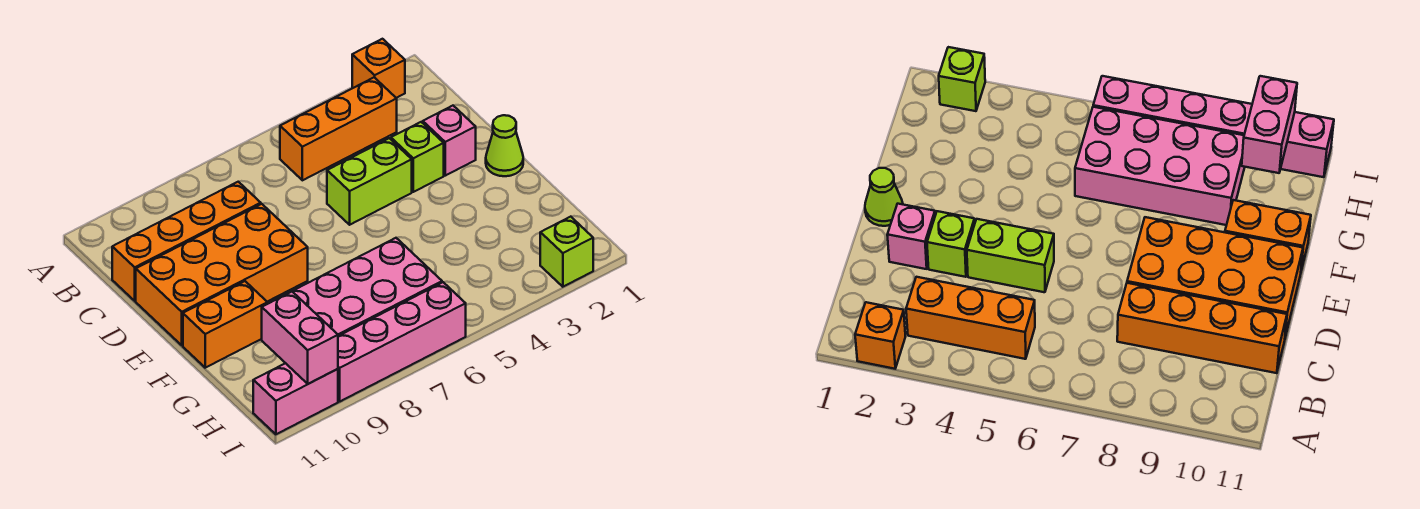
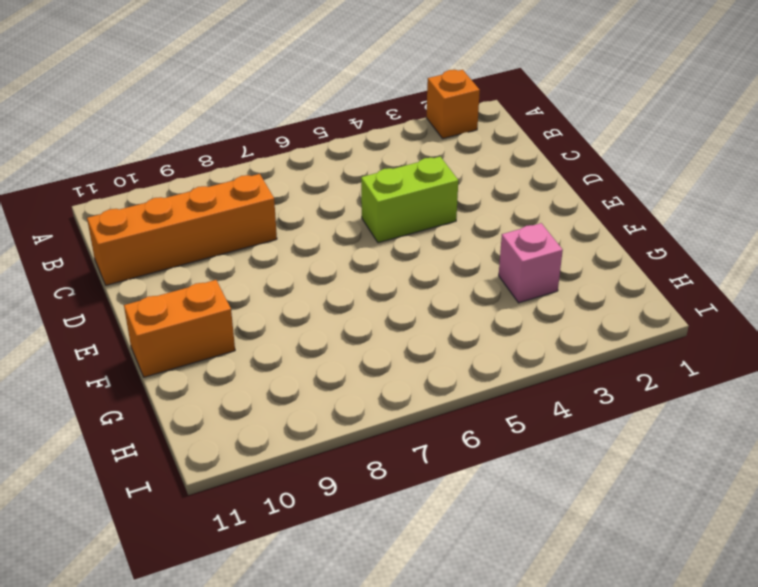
pink brick G3 level 1 -> pink brick D2 level 1
none -> orange brick B3:B5 level 1
none -> lime brick D3 level 1
none -> orange brick D8:E11 level 1

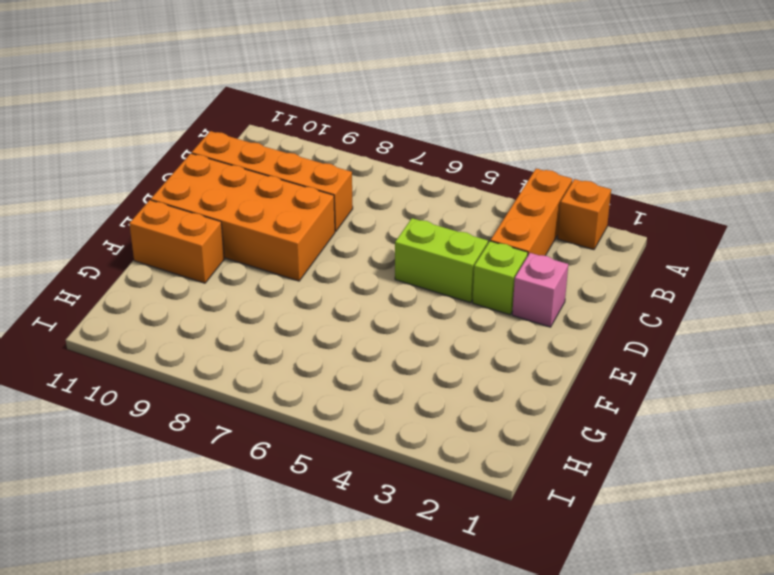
orange brick A3:C3 level 1 -> orange brick B3:B5 level 1
none -> lime cone E1 level 1
none -> pink brick G6:H9 level 1
none -> lime brick I2 level 1

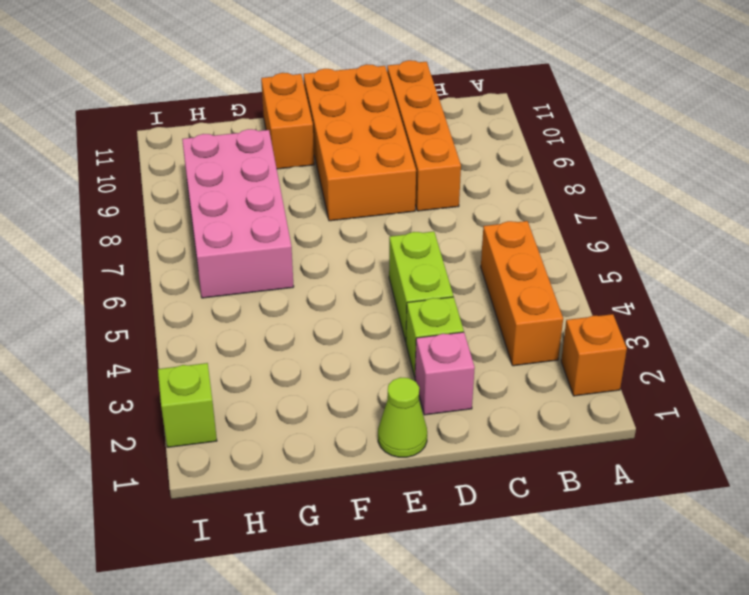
none -> pink brick I6:I9 level 1
none -> pink brick I10:I11 level 1
none -> pink brick H10:I10 level 2

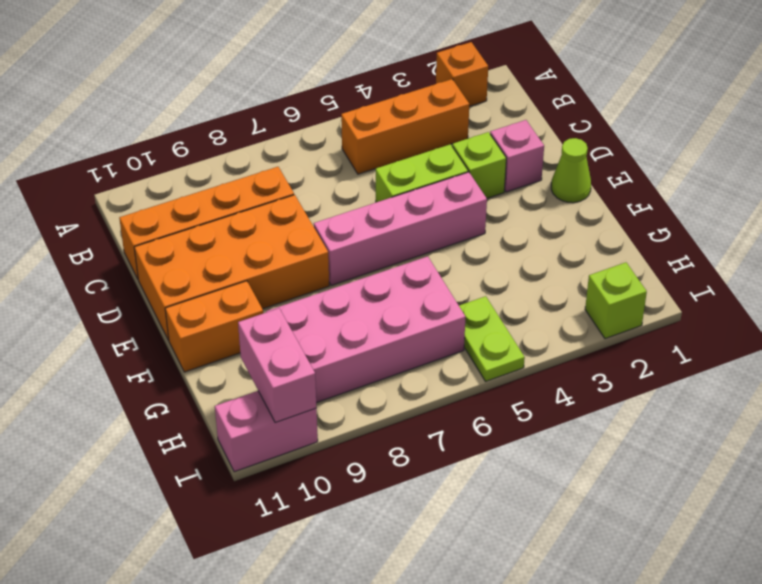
pink brick E4:E7 level 1 -> pink brick I6:I9 level 1
lime plate H5:I5 level 1 -> none

